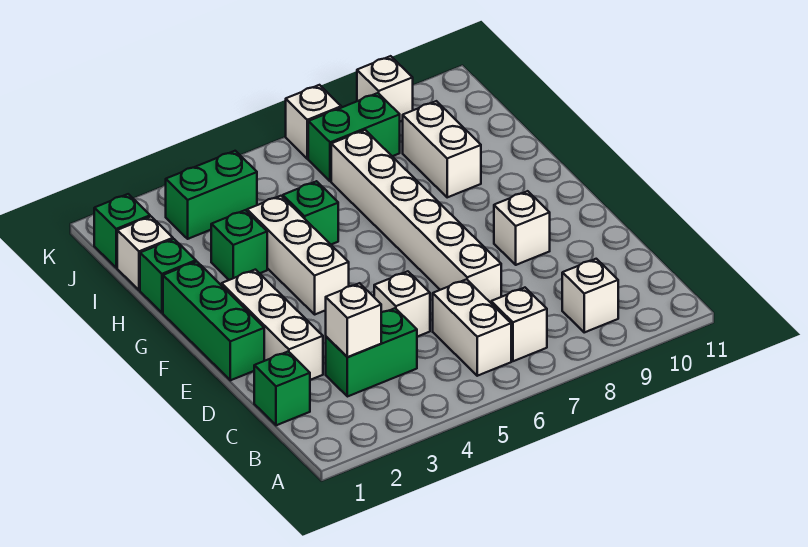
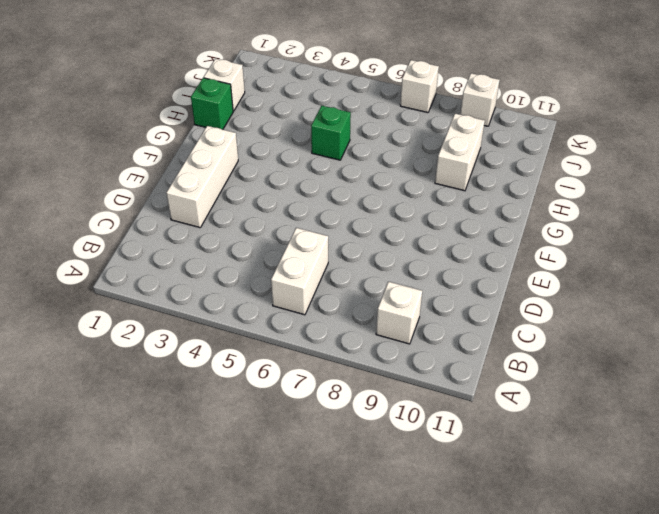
none -> white brick B7 level 1
none -> green brick C1 level 1
none -> green brick C3:C4 level 1

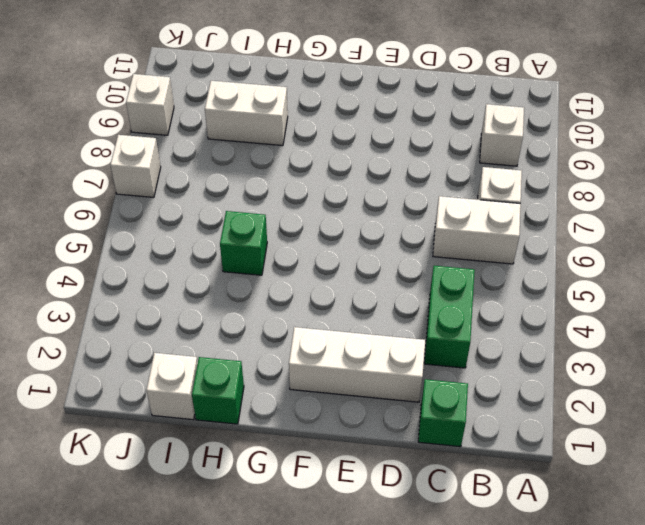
none -> white brick D5 level 1
none -> white brick D7:I7 level 1
none -> green brick E1:G1 level 1

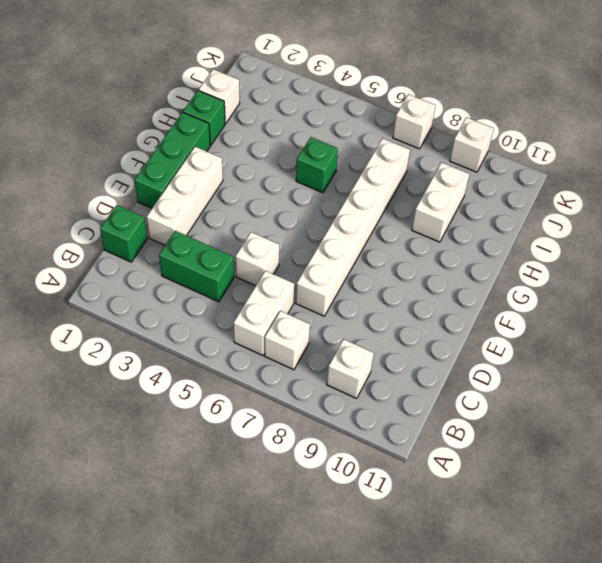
none -> white brick E9 level 1
none -> white brick F4:H4 level 1
none -> green brick H3 level 1

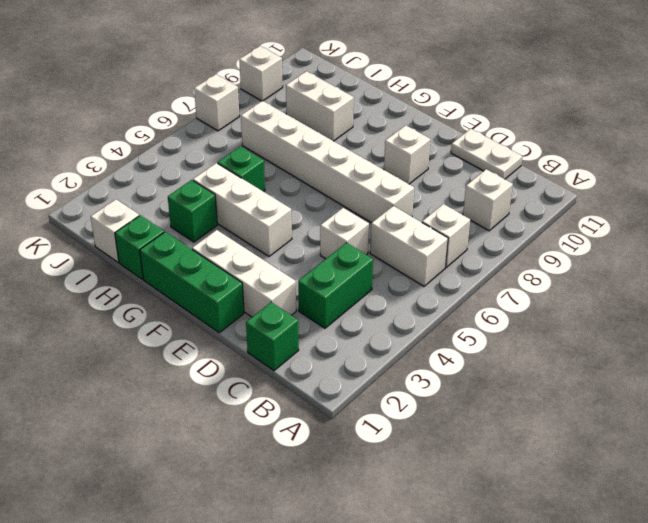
white plate C11:D11 level 1 -> none
none -> green brick J1 level 1
none -> green brick J3:J4 level 1
none -> green brick J7:J8 level 1

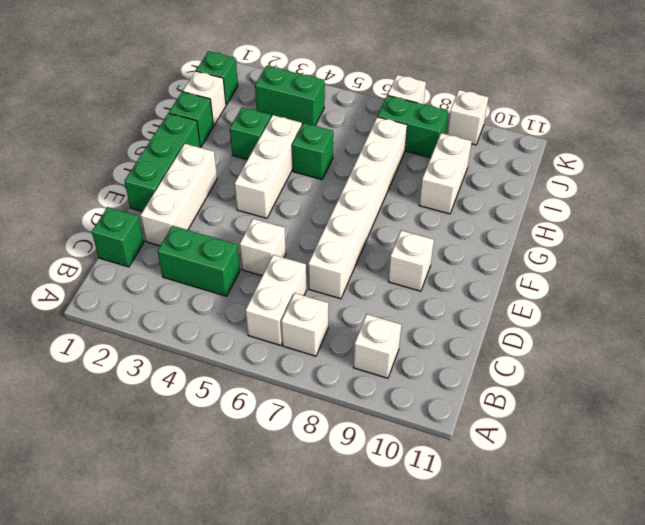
none -> white brick C3 level 2

